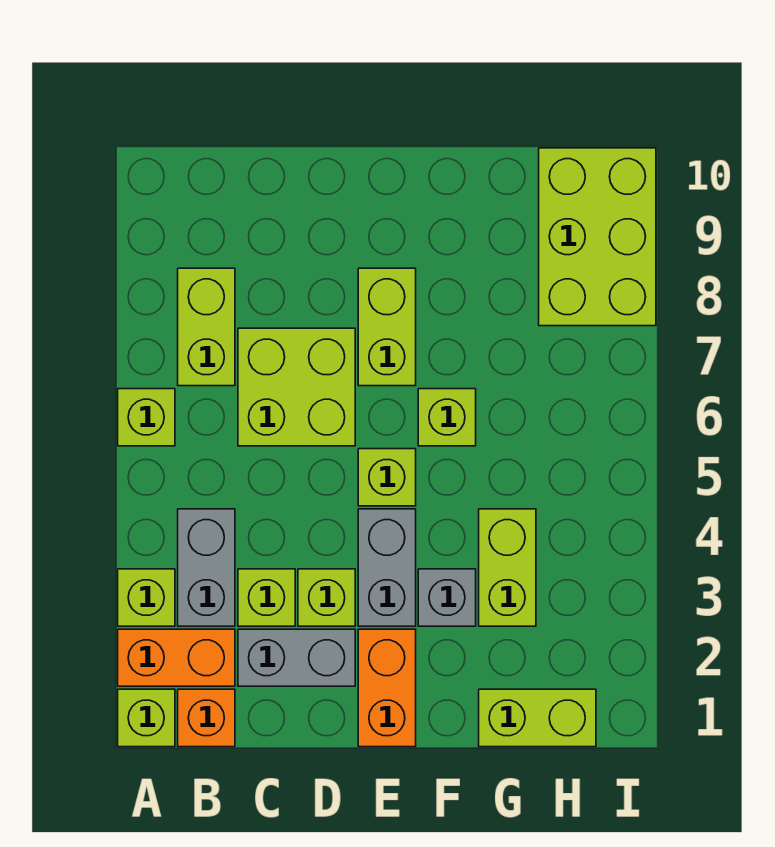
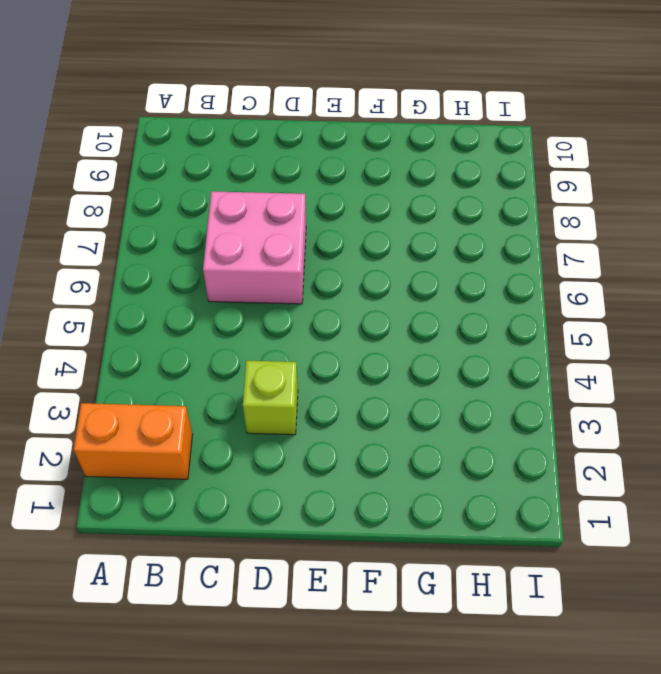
pink brick C6:D7 level 1 -> lime brick C6:D7 level 1
none -> lime brick A1 level 1
none -> lime brick A3 level 1
none -> lime brick A6 level 1

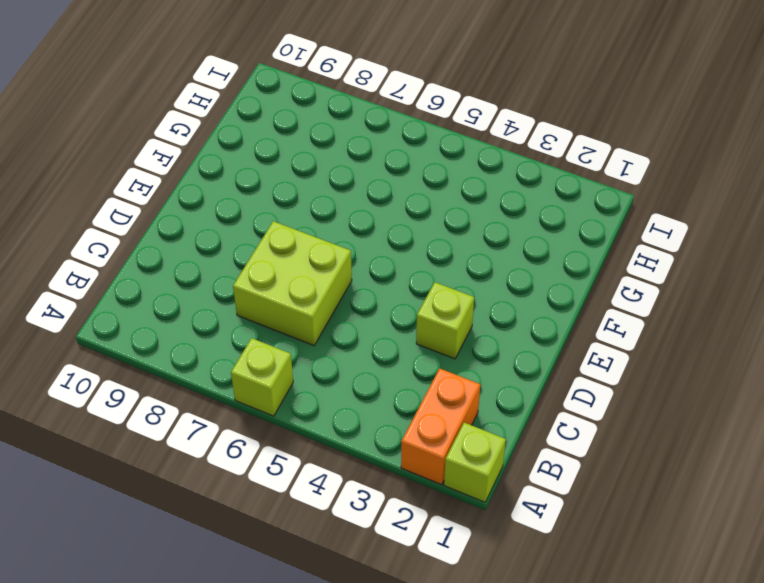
none -> lime brick A3 level 1
none -> orange brick B1 level 1
none -> grey brick B3:B4 level 1

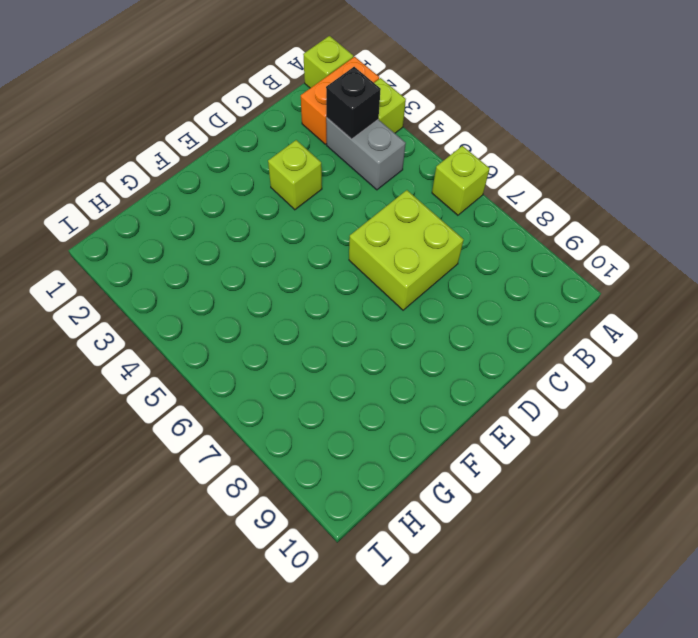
black brick B3 level 2 -> none
none -> orange brick B1 level 1
none -> lime brick B7:B8 level 1
none -> grey brick C2:D2 level 1

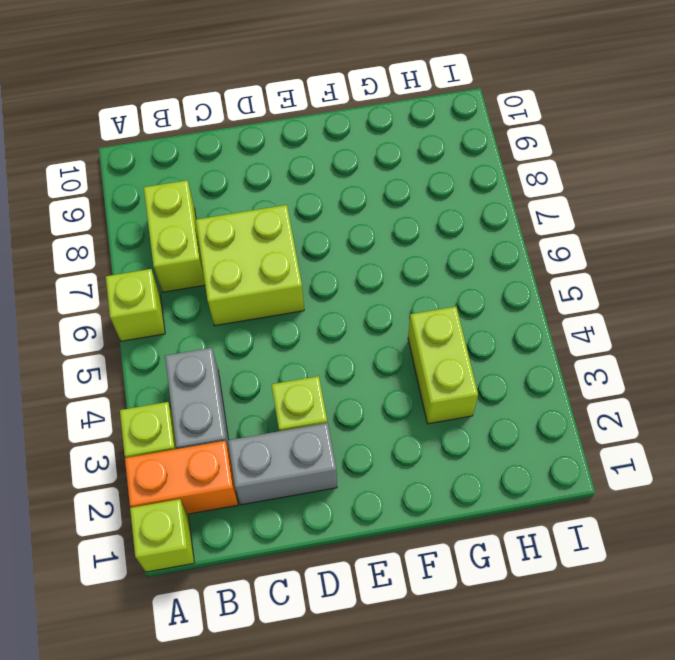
none -> orange brick B1 level 1
none -> lime brick C3 level 1
none -> orange brick E1:E2 level 1

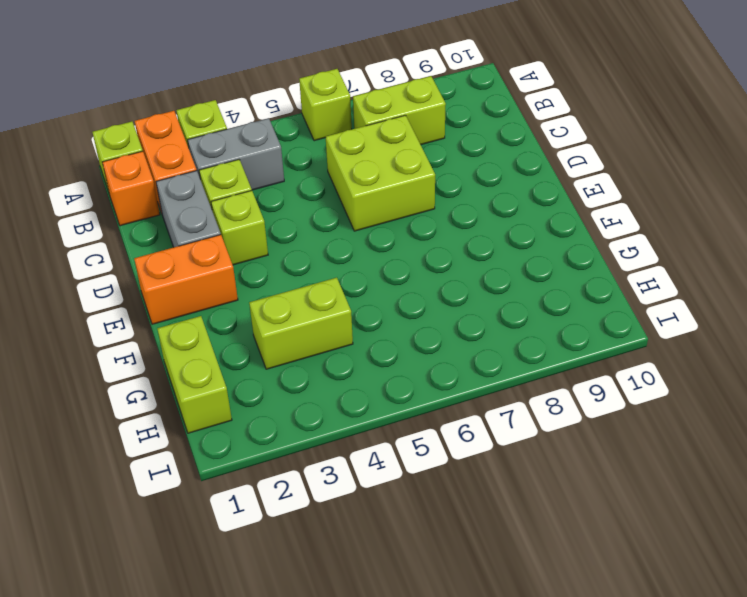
none -> grey brick E3:E4 level 1
none -> lime brick E5 level 1
none -> lime brick E7:E8 level 1

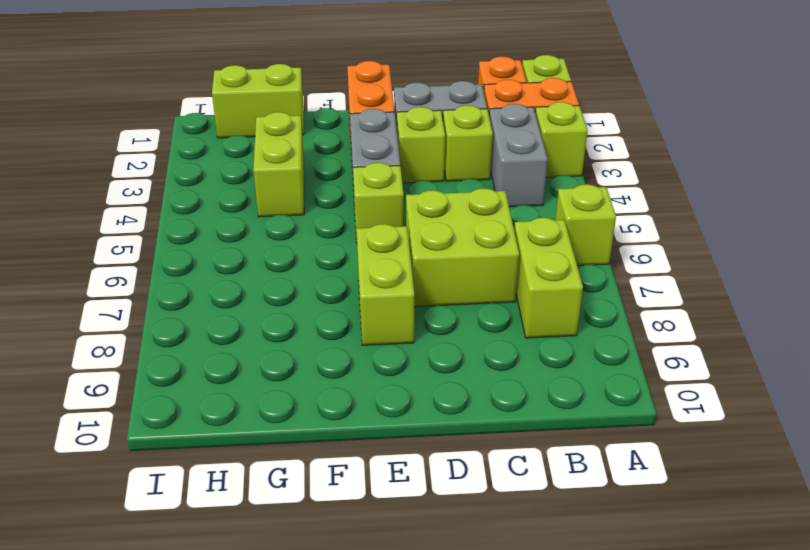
none -> grey brick F3 level 1
none -> lime brick F6 level 1
none -> lime brick H8:I10 level 1

